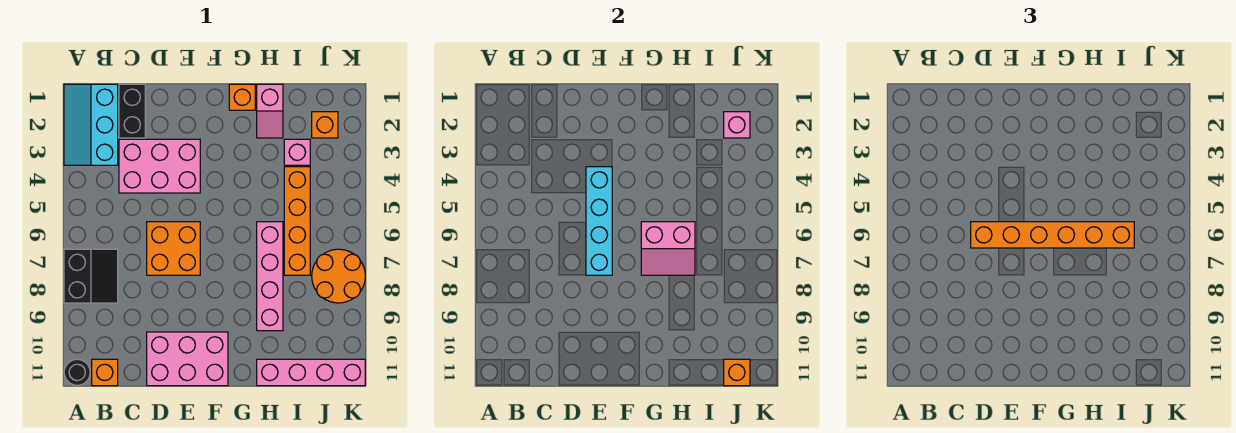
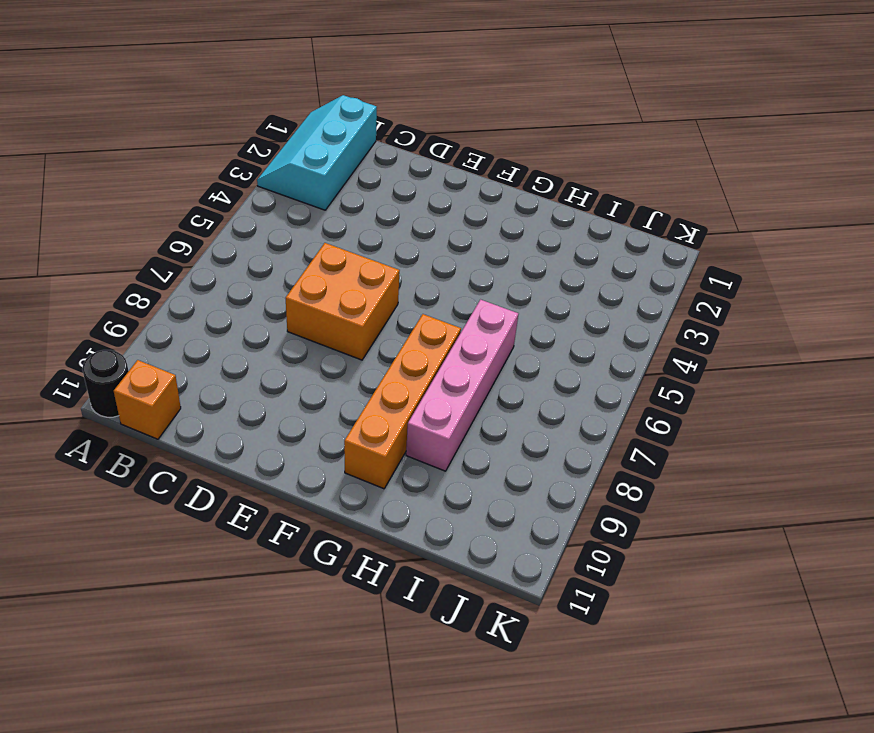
orange brick G7:G10 level 1 -> orange brick I4:I7 level 1
none -> black slope A7:B8 level 1 top A
none -> black brick C1:C2 level 1
none -> pink brick C3:E4 level 1

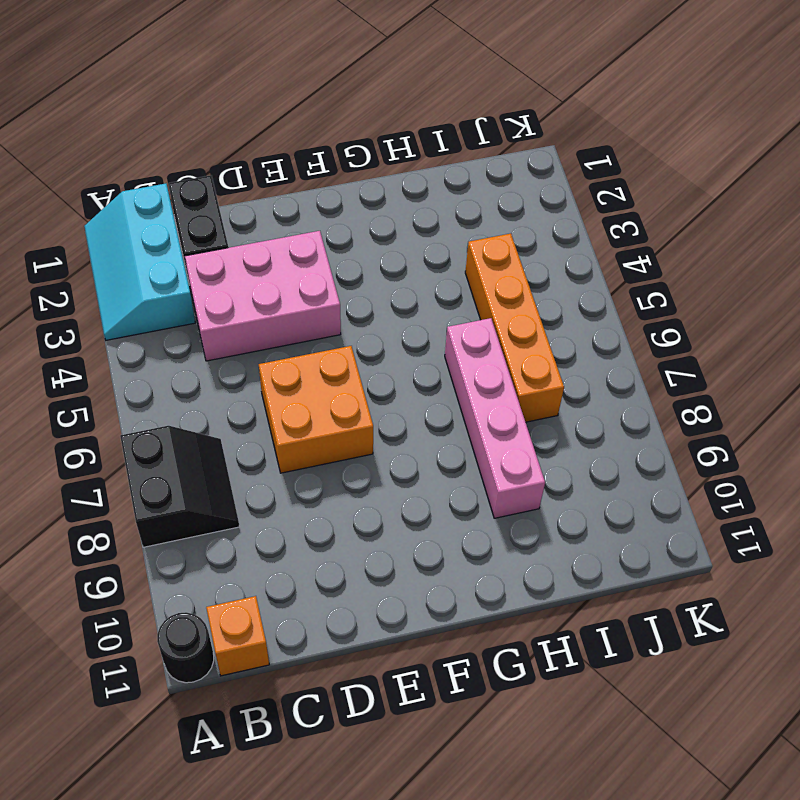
none -> pink brick D10:F11 level 1
none -> orange brick G1 level 1
none -> pink slope H1:H2 level 1 top 1

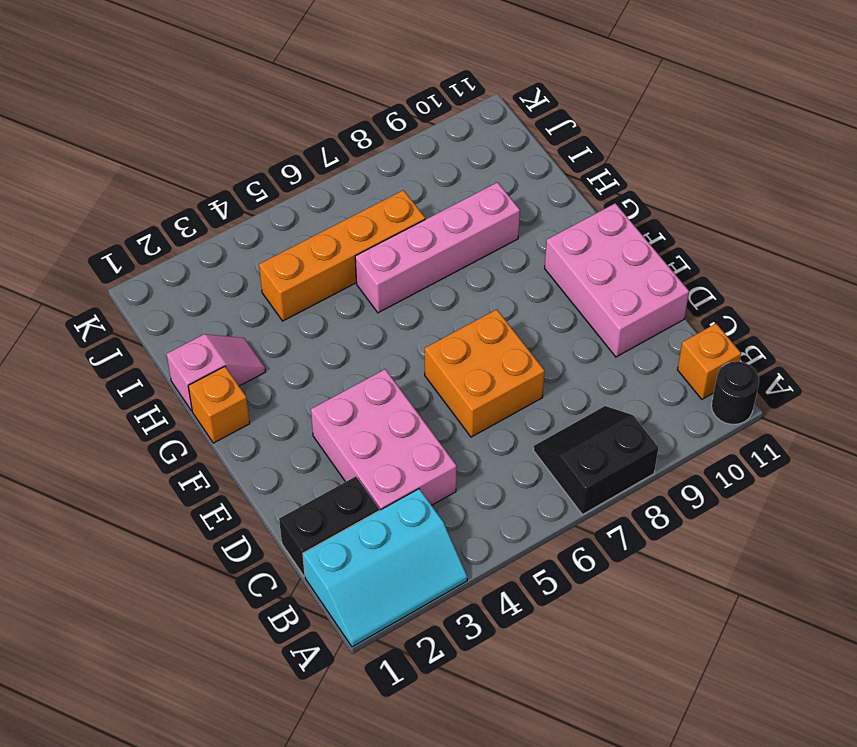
none -> pink brick H11:K11 level 1
none -> pink brick I3 level 1
none -> orange brick J2 level 1

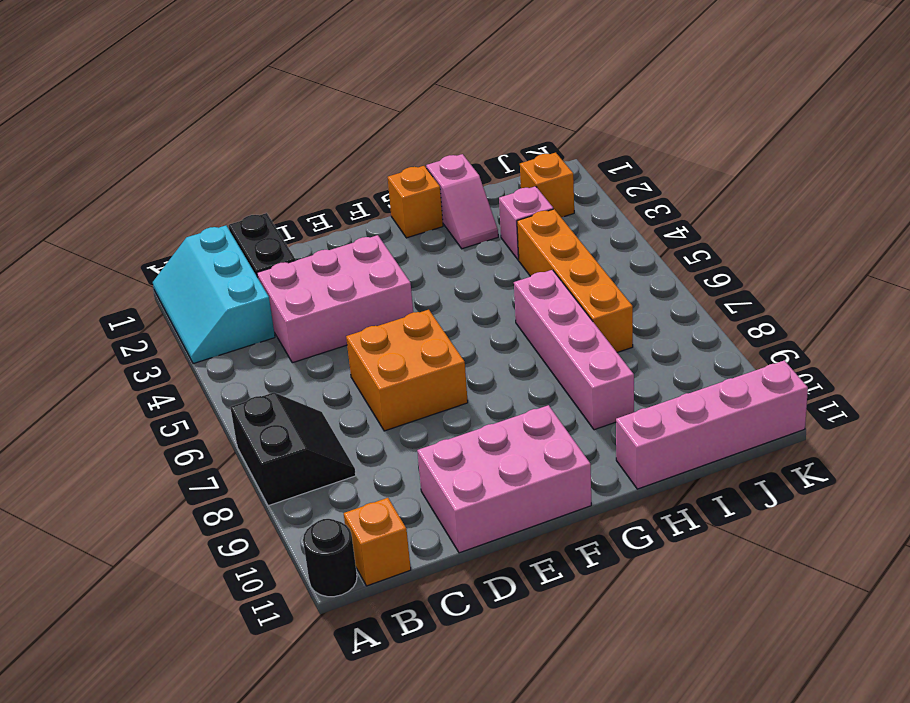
none -> orange round brick J7:K8 level 1
none -> cyan brick E4:E7 level 2
none -> pink slope G6:H7 level 2 top 6

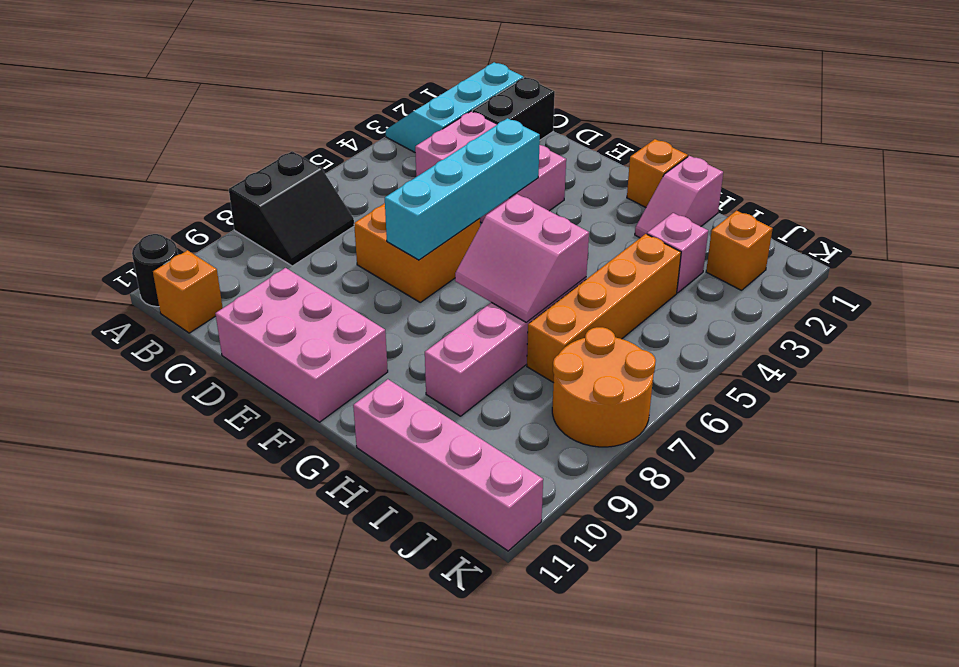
none -> pink brick J2 level 2
none -> orange brick J11 level 2
none -> orange brick D6:I6 level 3

